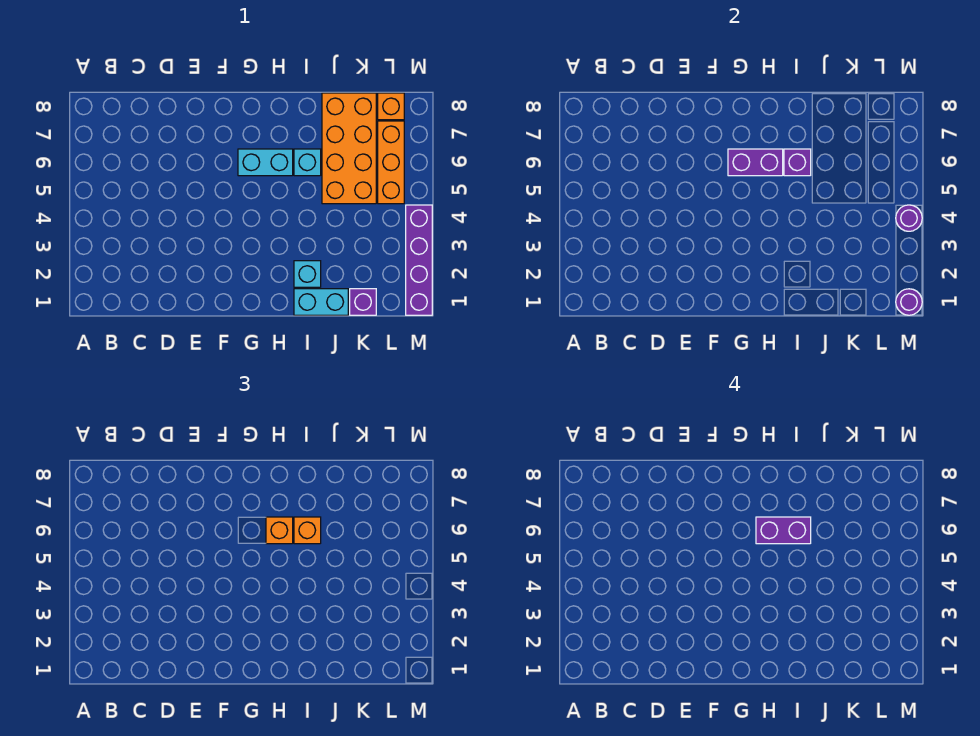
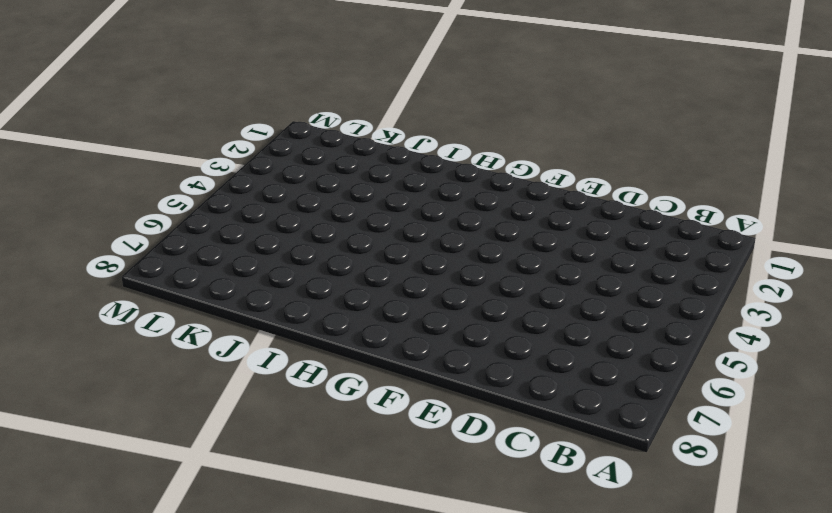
none -> cyan brick G6:H6 level 1
none -> cyan brick I1:J1 level 1
none -> cyan brick I2 level 1

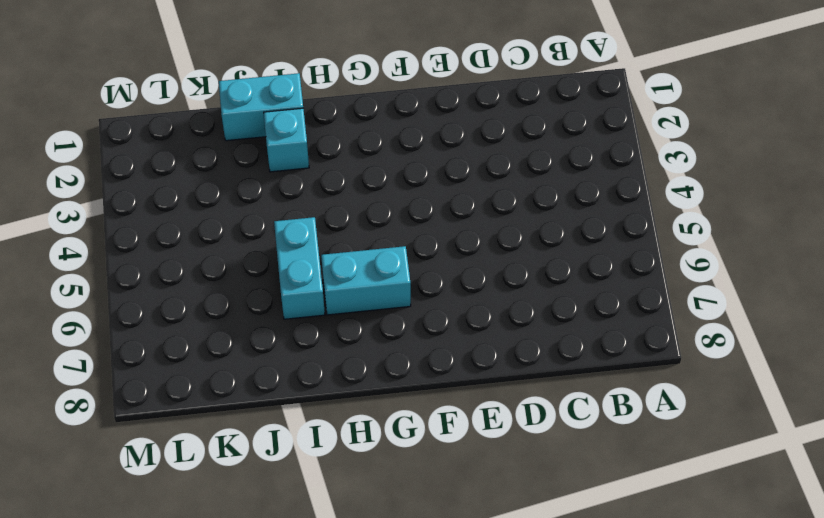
cyan brick I5:I6 level 1 -> cyan brick I6 level 1
none -> orange brick J5:K8 level 1
none -> purple brick K1 level 1
none -> orange brick L5:L7 level 1

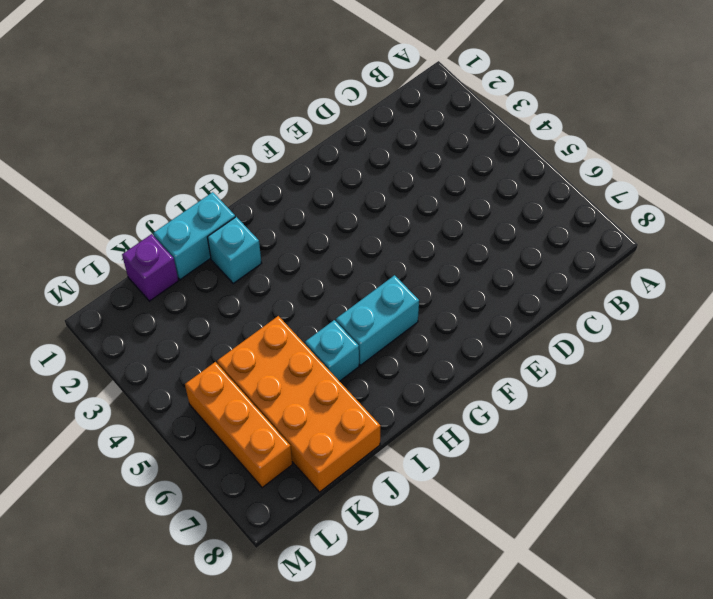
none -> orange brick L8 level 1
none -> purple brick M1:M4 level 1
none -> purple brick G6:H6 level 2

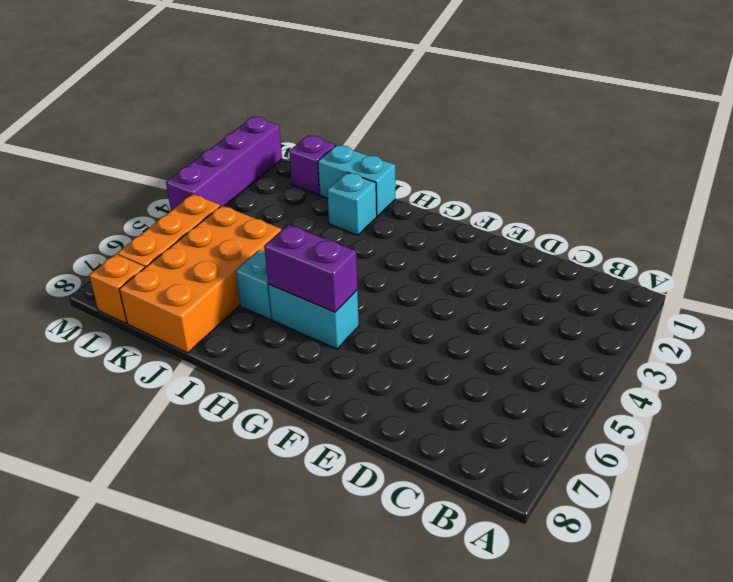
none -> purple brick I6 level 2
none -> purple round brick M1 level 2
none -> purple round brick M4 level 2

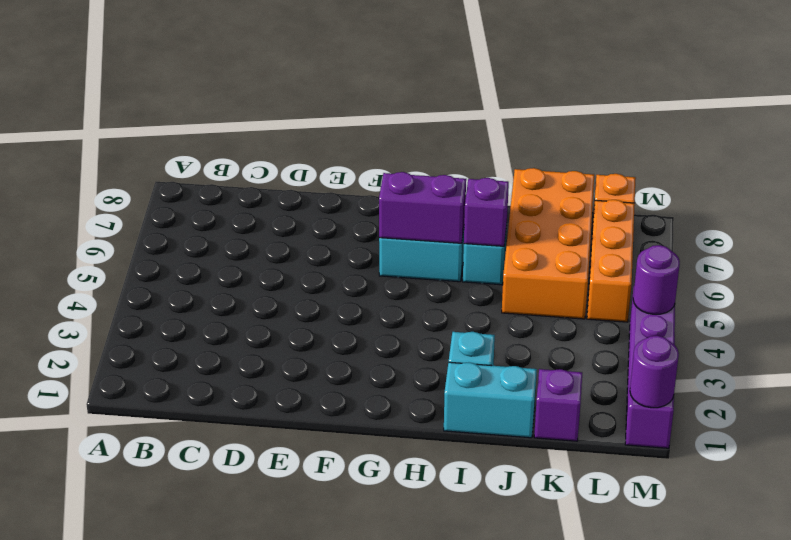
none -> orange brick H6 level 3
none -> orange brick I6 level 3
none -> purple brick H6:I6 level 4

